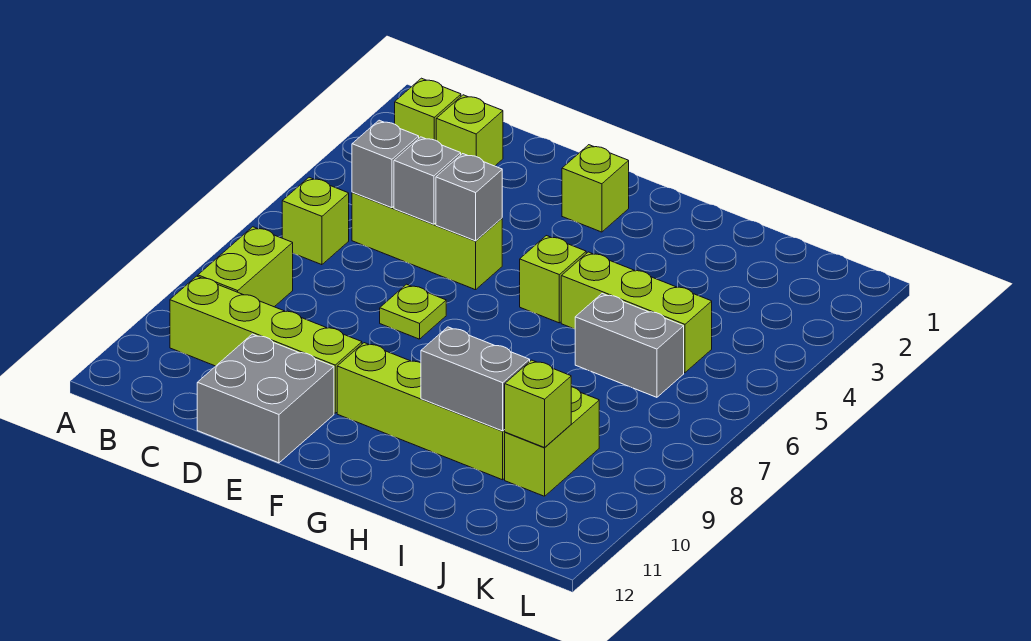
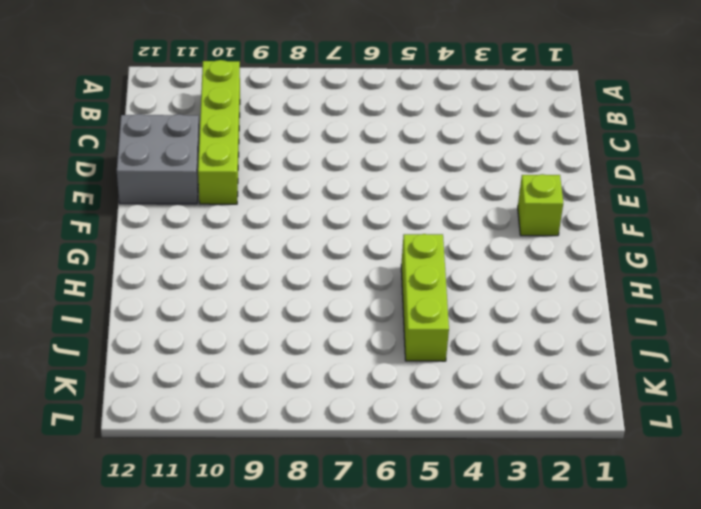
none -> lime brick B2 level 1
none -> lime brick B6 level 1
none -> lime brick B8:B9 level 1

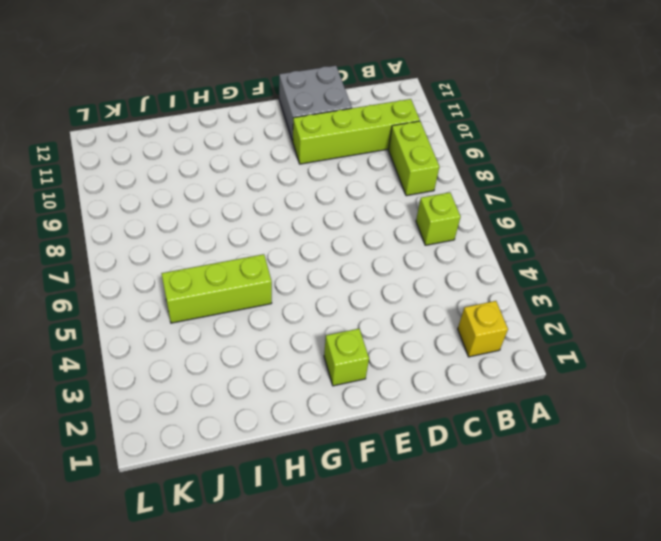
yellow brick B2 level 1 -> lime brick B2 level 1
none -> lime brick C2 level 1
none -> lime brick C5:E5 level 1
none -> lime plate E7 level 1

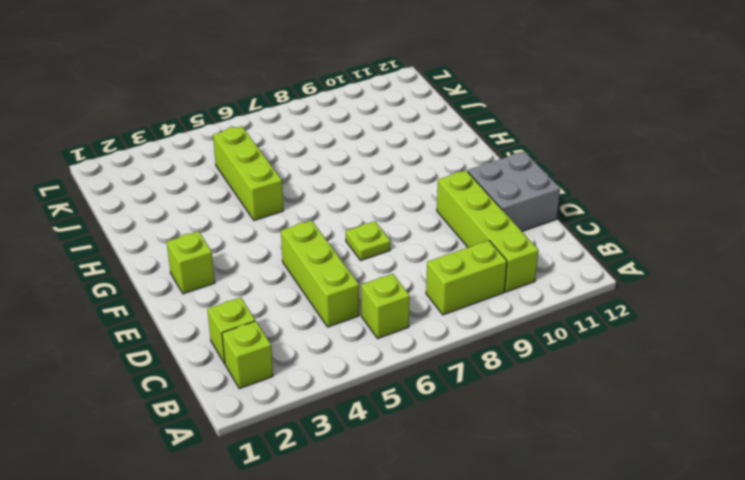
none -> lime brick F10:I10 level 1
none -> lime brick G5 level 1
none -> grey brick I6:J6 level 1

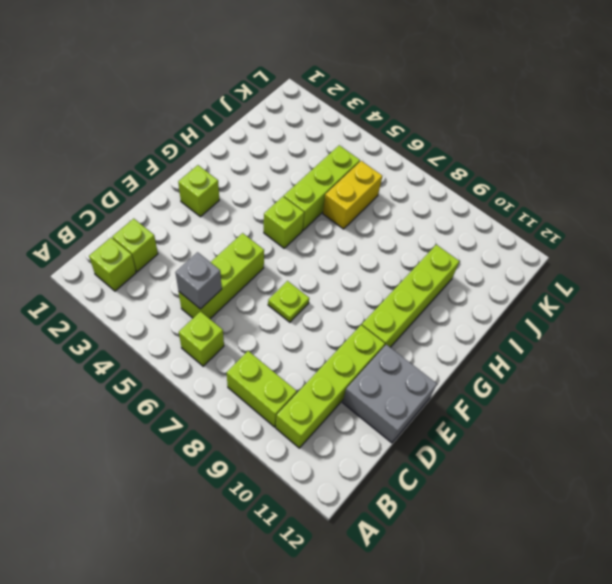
yellow brick I6:J6 level 1 -> grey brick I6:J6 level 1
none -> lime brick J9:J10 level 1
none -> grey brick D5 level 2
none -> grey brick E5 level 2

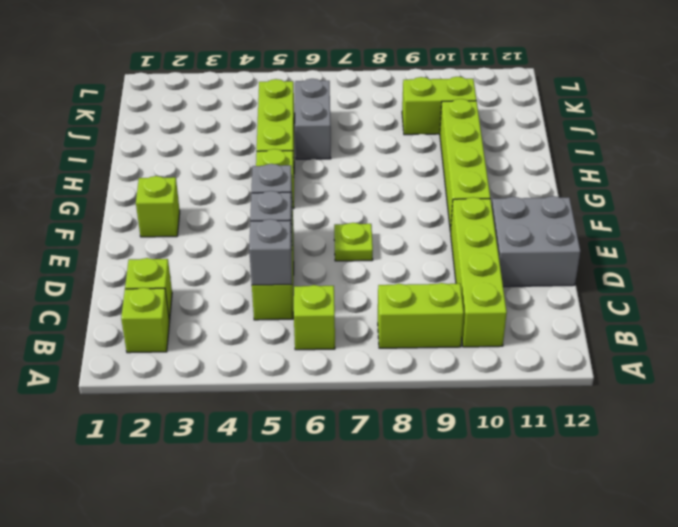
none -> grey brick H10:I10 level 2
none -> lime brick J10 level 2

